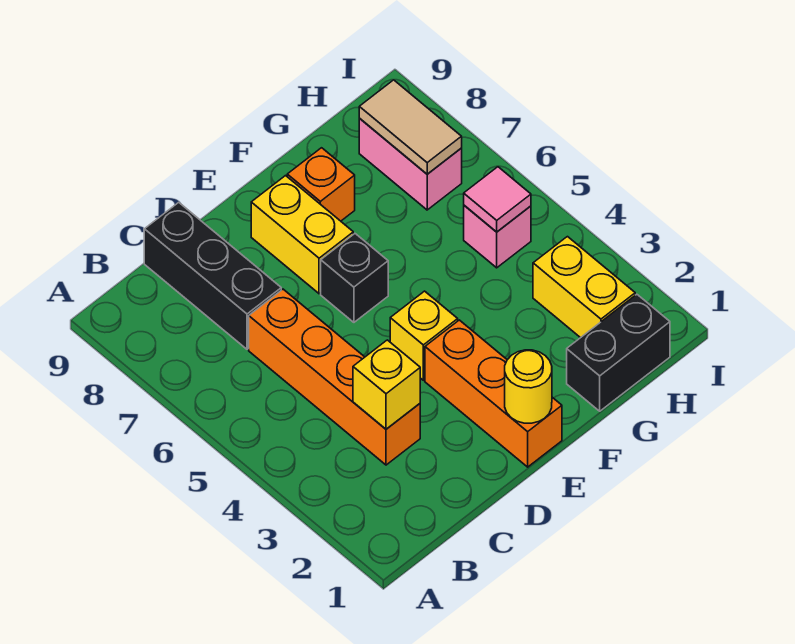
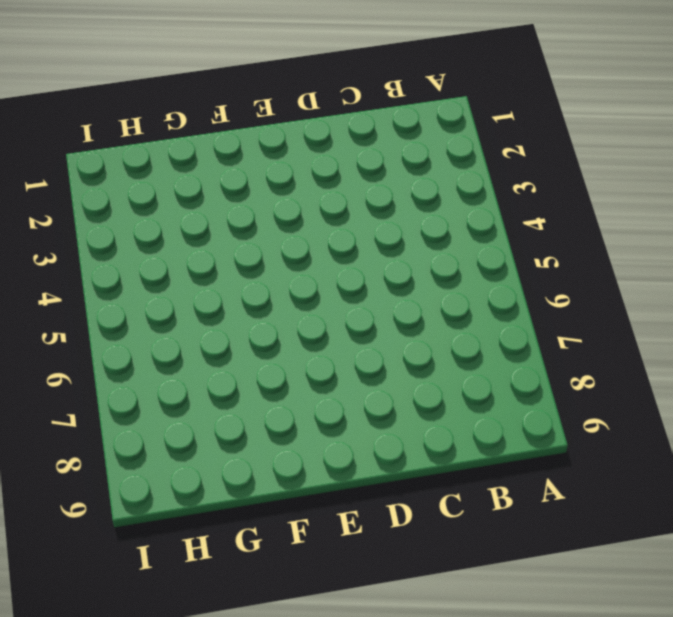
none -> orange brick C3:C6 level 1
none -> black brick C7:C9 level 1
none -> orange brick E1:E3 level 1

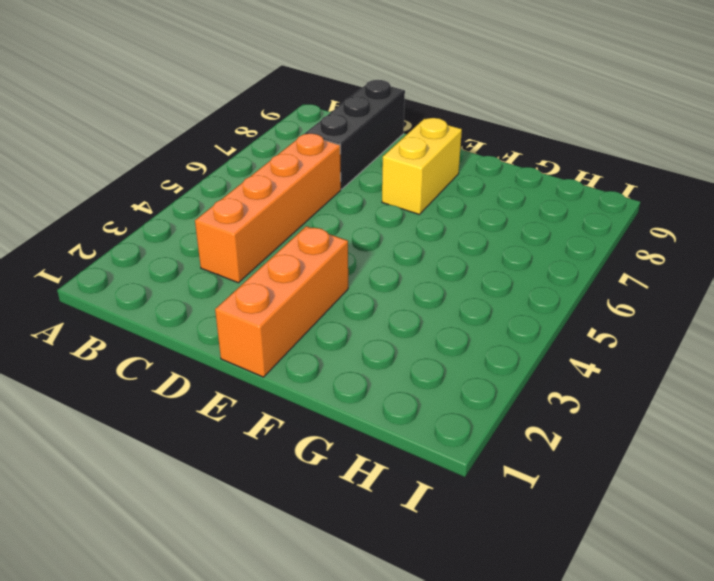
none -> yellow brick E4 level 1
none -> black brick E6 level 1
none -> orange brick F8 level 1

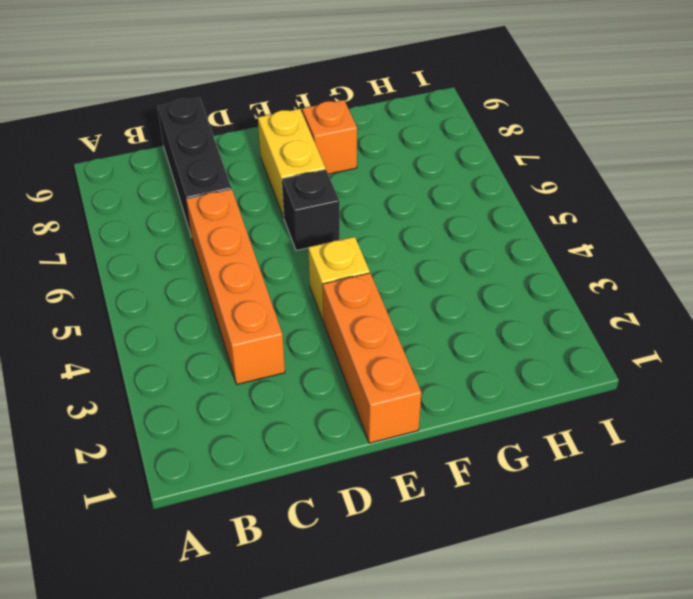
none -> black brick G1:H1 level 1
none -> yellow brick H2:H3 level 1
none -> pink brick H5 level 1

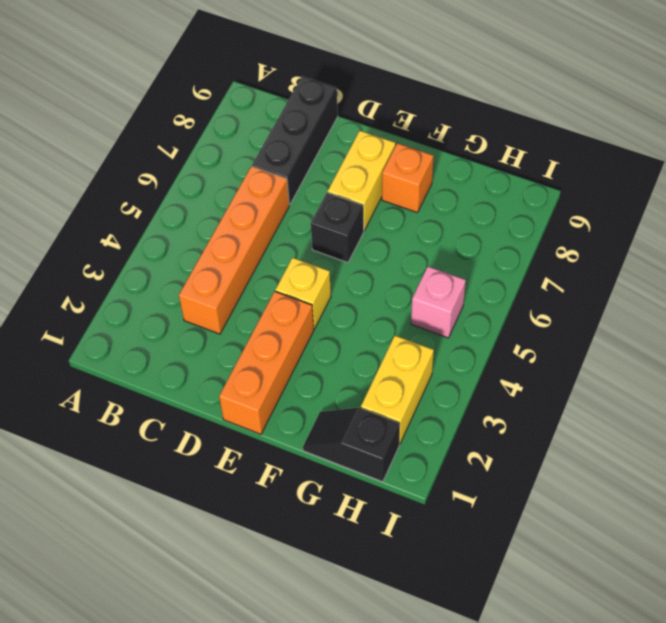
black slope G1:H1 level 1 top H -> black brick G1:H1 level 1
none -> pink brick H7:H8 level 1
none -> yellow brick C3 level 2
none -> yellow round brick E1 level 2

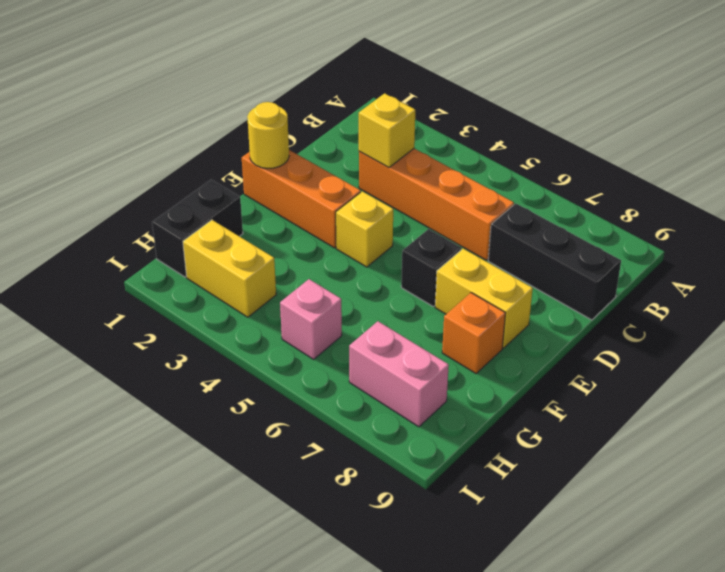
none -> pink tile H5 level 2
none -> tan tile H7:H8 level 2

